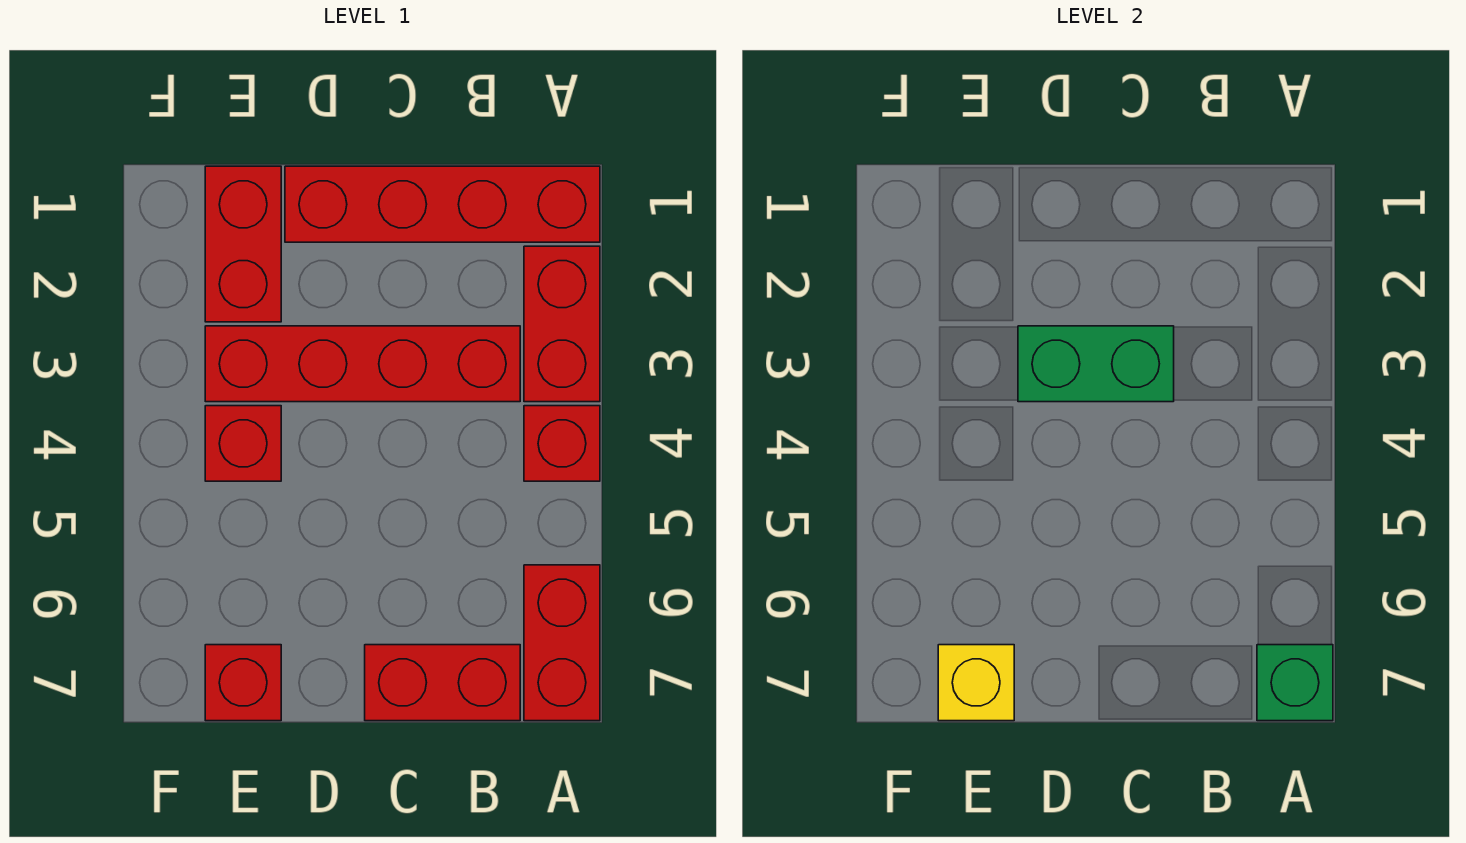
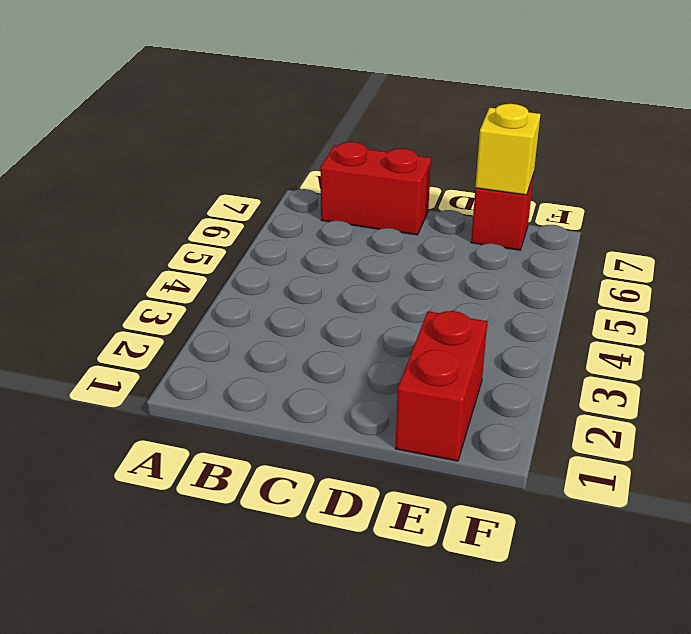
none -> red brick A1:D1 level 1
none -> red brick A2:A3 level 1
none -> red brick A4 level 1

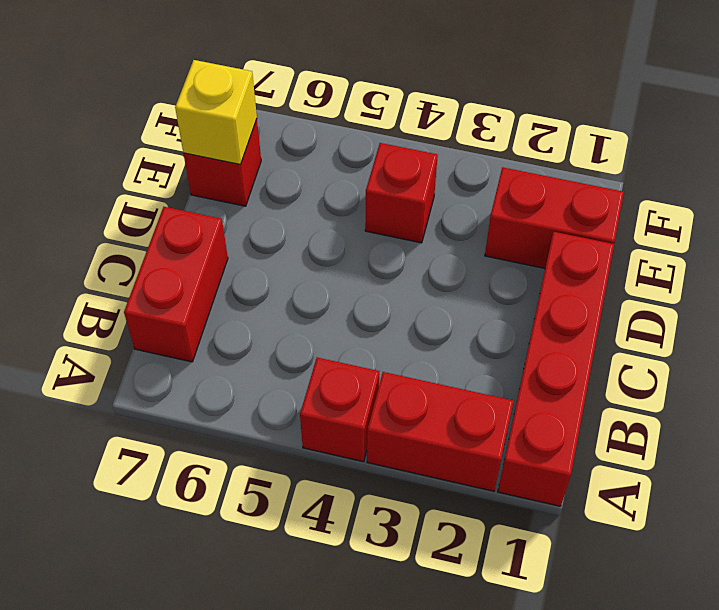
none -> red brick A6:A7 level 1
none -> red brick B3:E3 level 1
none -> green brick A7 level 2

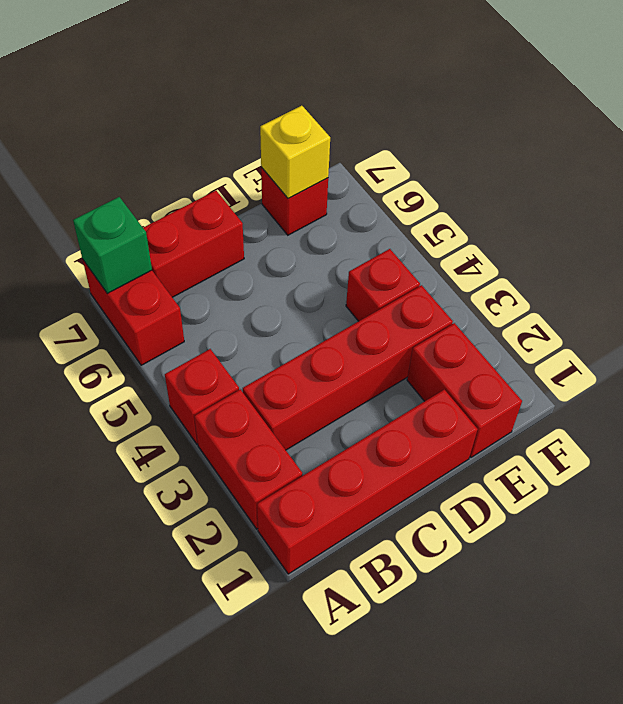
none -> green brick C3:D3 level 2

